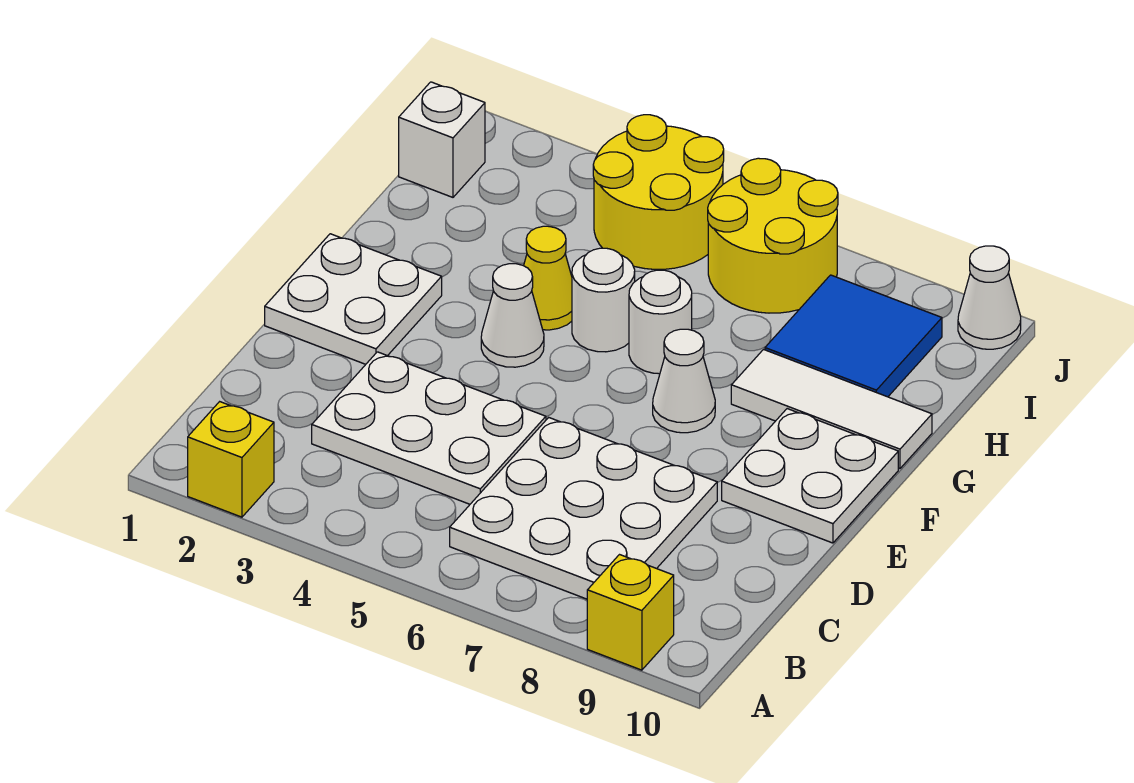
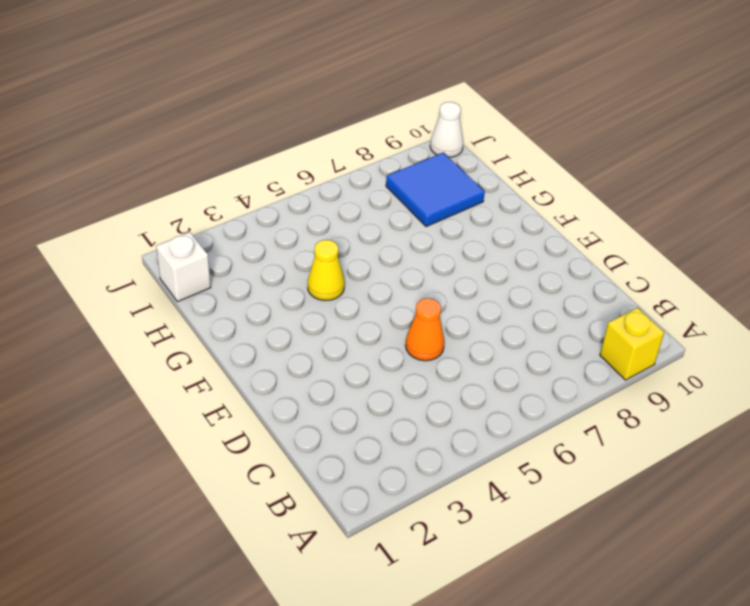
orange cone D5 level 1 -> white plate C3:D5 level 1
none -> yellow brick A2 level 1
none -> white plate B6:D8 level 1
none -> white plate E1:F2 level 1

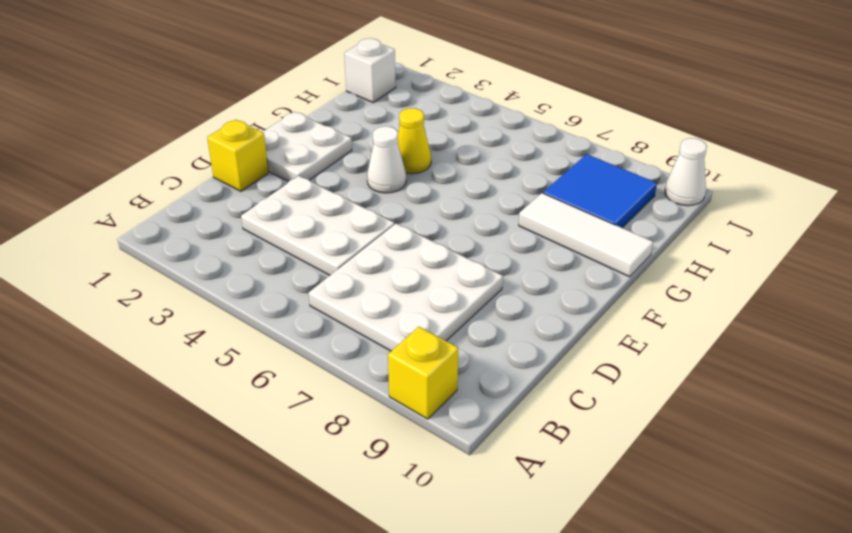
yellow brick D1 level 1 -> yellow brick A2 level 1
none -> white plate E9:F10 level 1
none -> white cone F7 level 1
none -> white round brick G5 level 1

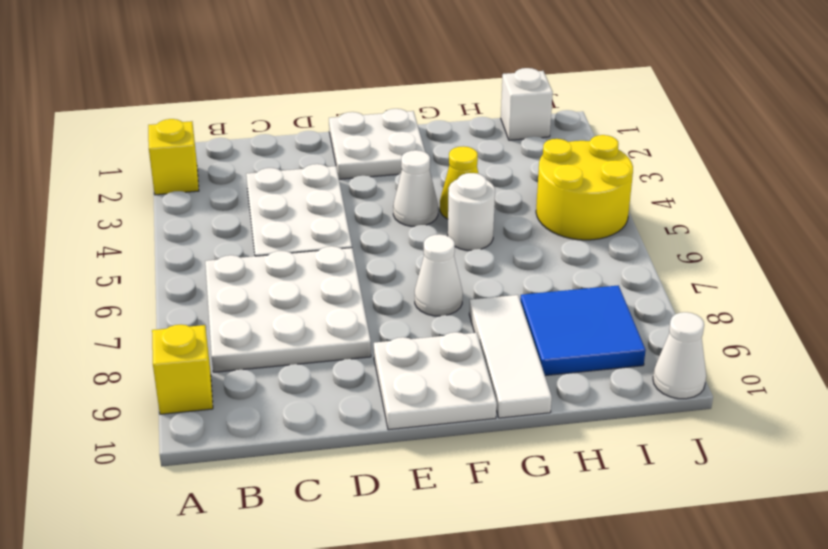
none -> white round brick G6 level 1
none -> yellow round brick I6:J7 level 1

